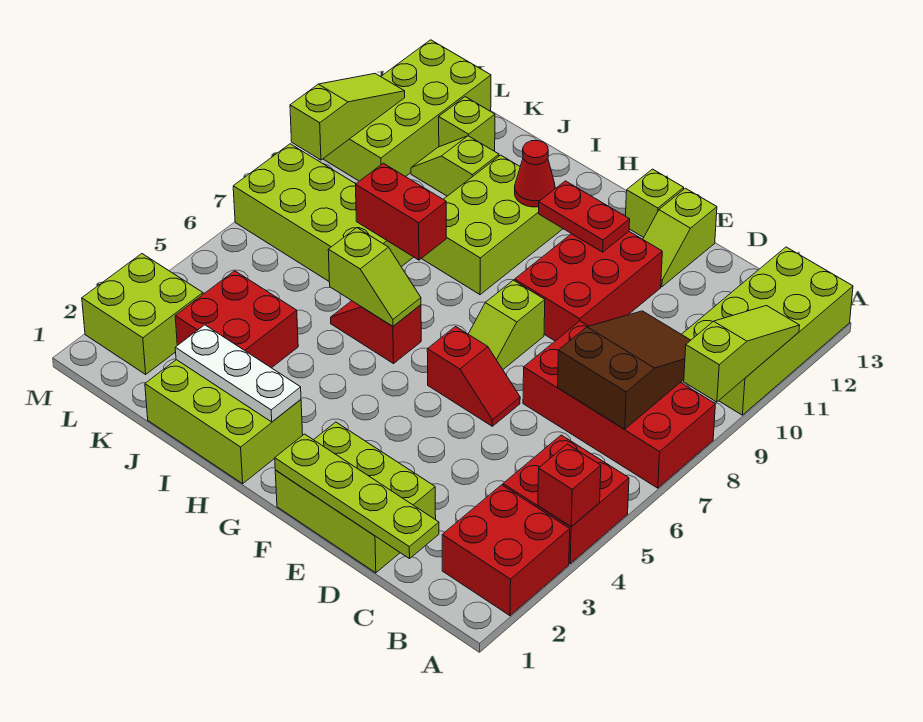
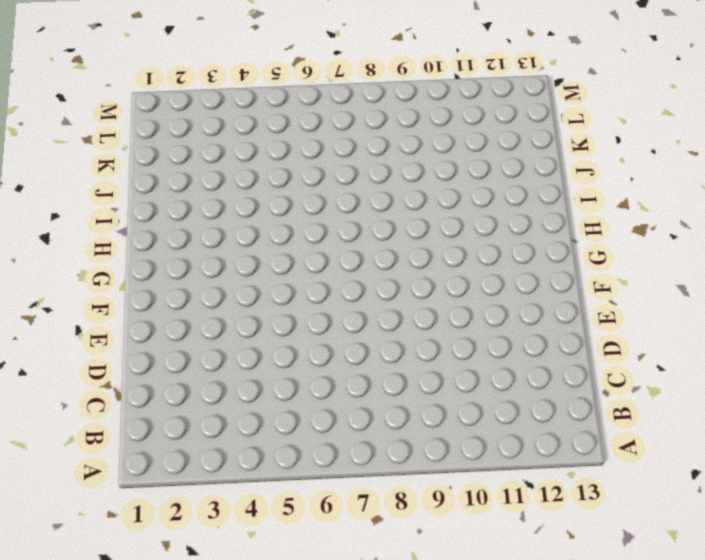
none -> red brick A2:B3 level 1
none -> red brick A4:B5 level 1
none -> red brick A7:D8 level 1

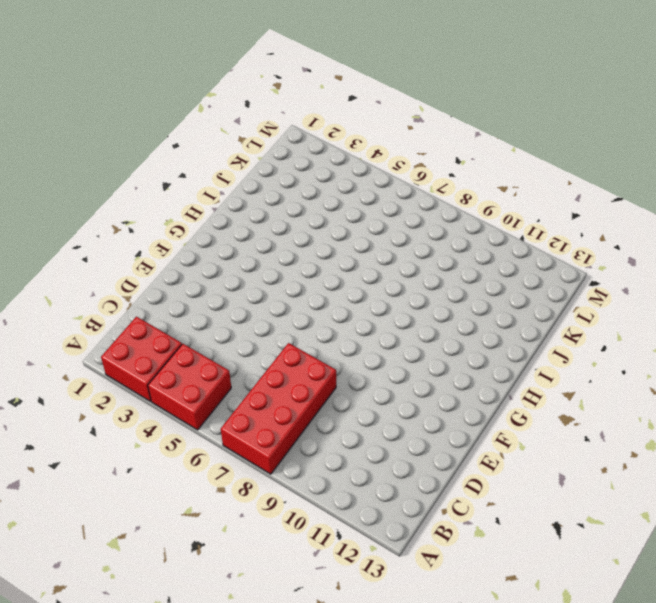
none -> lime brick A10:B13 level 1
none -> lime brick D1:F2 level 1
none -> red slope E6:F6 level 1 top F

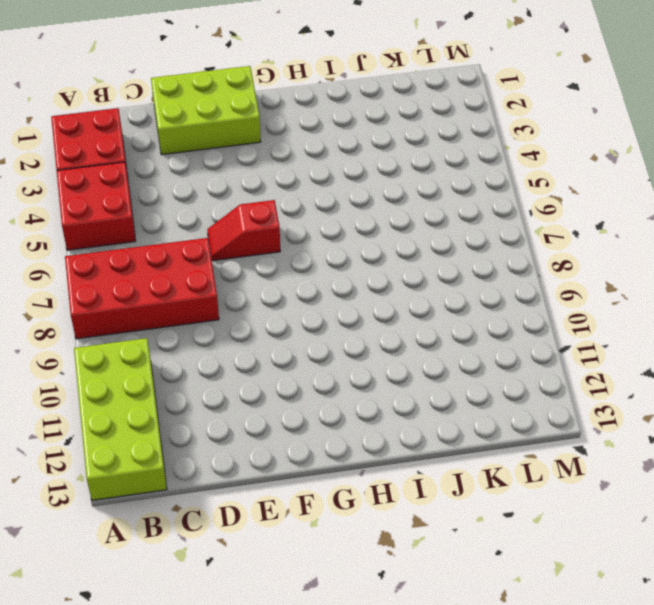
none -> red brick E9:F11 level 1
none -> lime slope E12:E13 level 1 top 13
none -> lime slope F7:F8 level 1 top 8

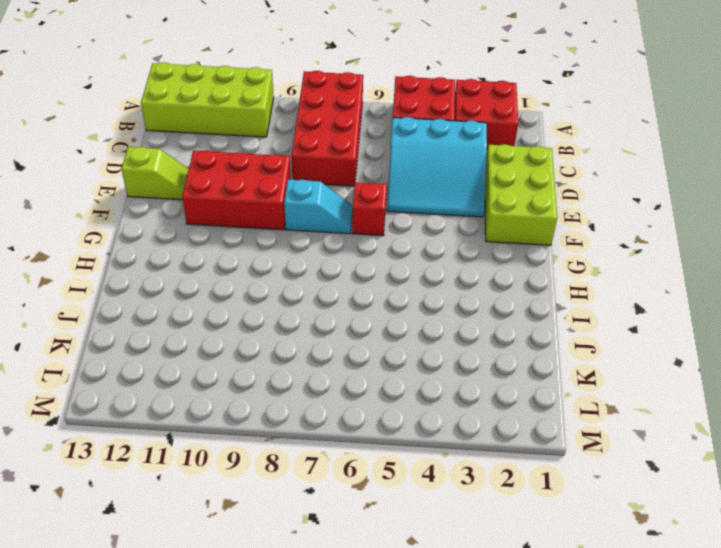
cyan slope C3:E5 level 1 top C -> none
cyan slope F7:F8 level 1 top 8 -> lime slope F7:F8 level 1 top 8
none -> lime brick F13 level 1
none -> lime brick H1:J2 level 1
none -> red slope H6:I6 level 1 top H

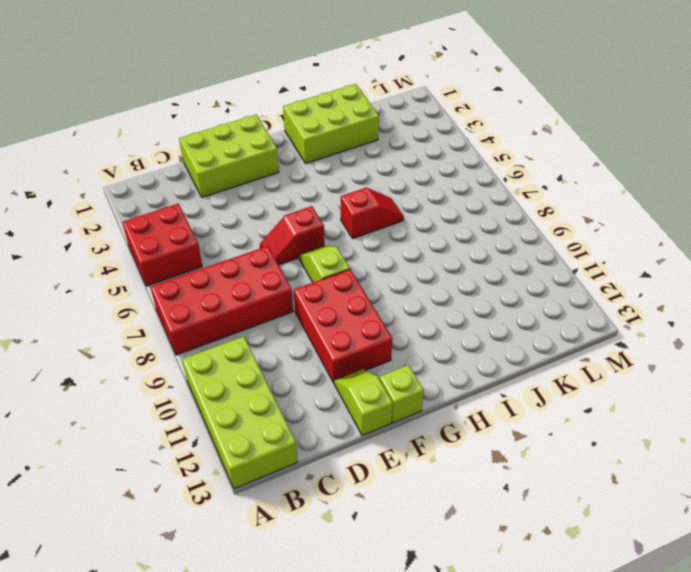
none -> red brick A2:B3 level 1
none -> lime brick H9:I11 level 1
none -> red brick J3:K4 level 1

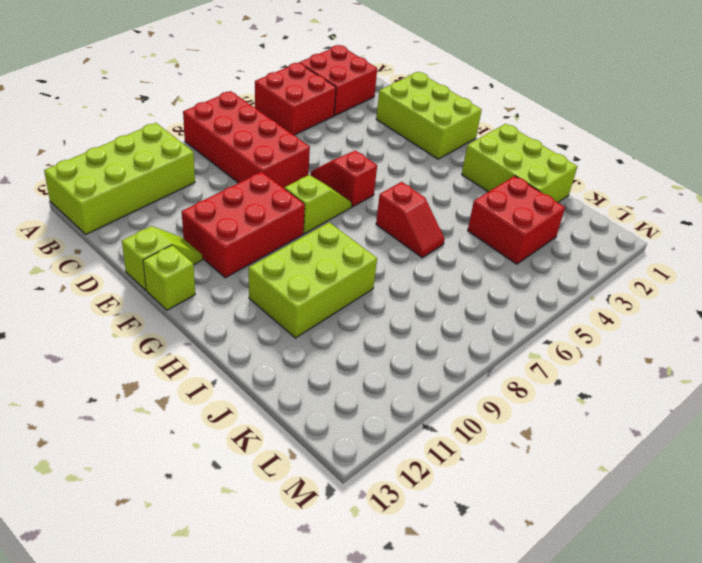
none -> lime brick J7:M8 level 1
none -> lime slope J11:K11 level 1 top J
none -> lime brick K12 level 1

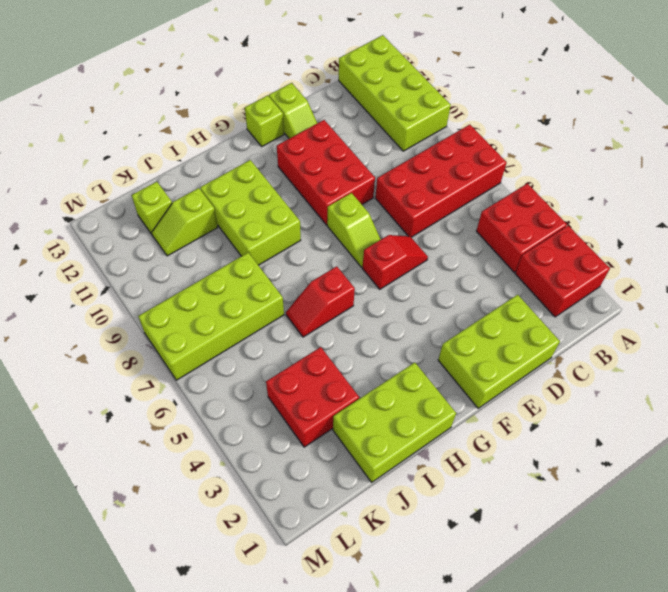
none -> lime brick L2:M3 level 1
none -> lime brick L10:M13 level 1
none -> red brick A4 level 2

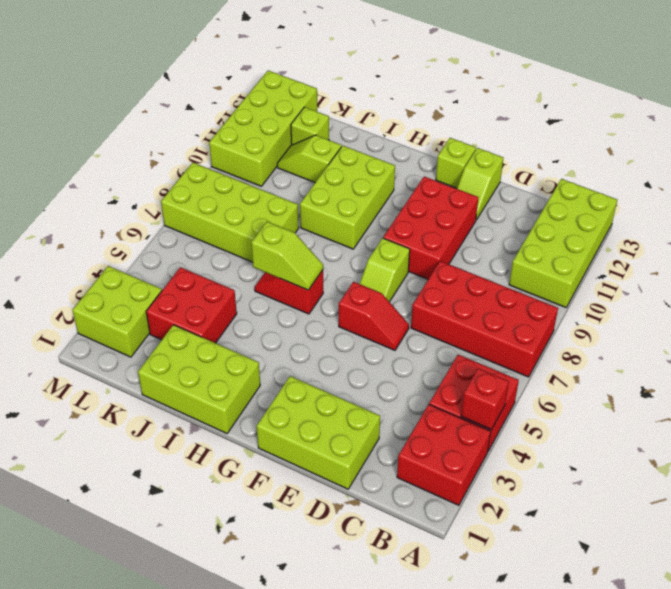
none -> lime slope A9:A11 level 2 top 9
none -> brown slope B7:C9 level 2 top 7
none -> lime plate C1:F1 level 2

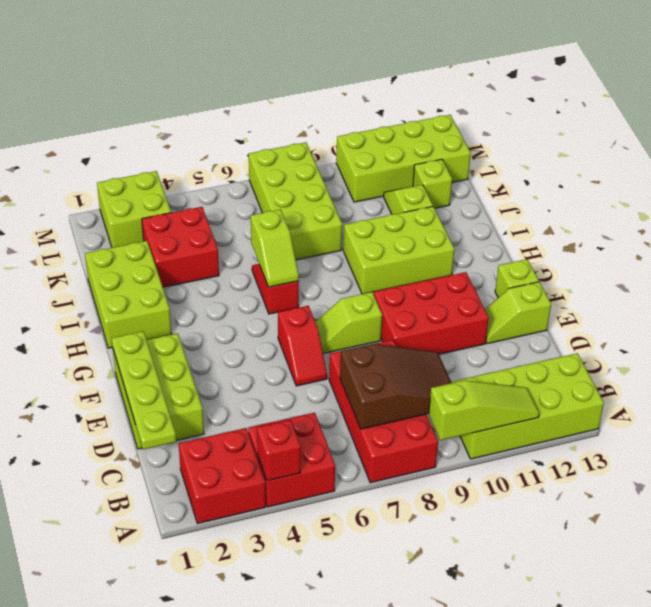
none -> red plate F11:G11 level 2
none -> white plate H2:J2 level 2
none -> red cone H11 level 2

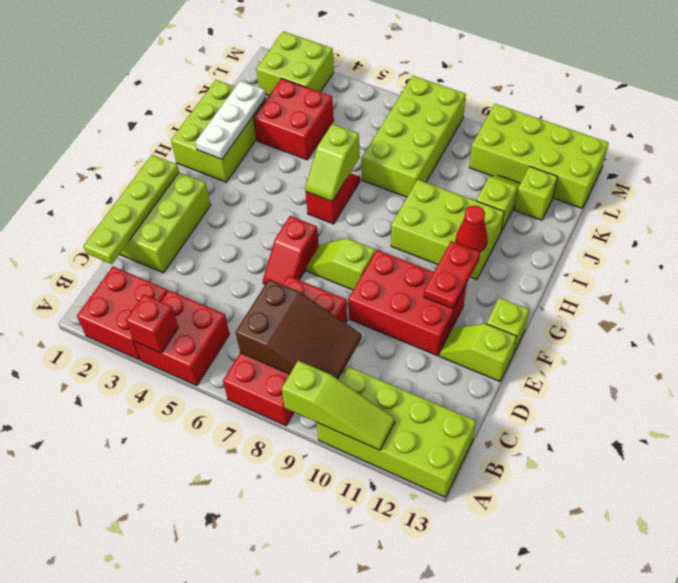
none -> red brick I8:J8 level 2
none -> lime slope M9:M11 level 2 top 9

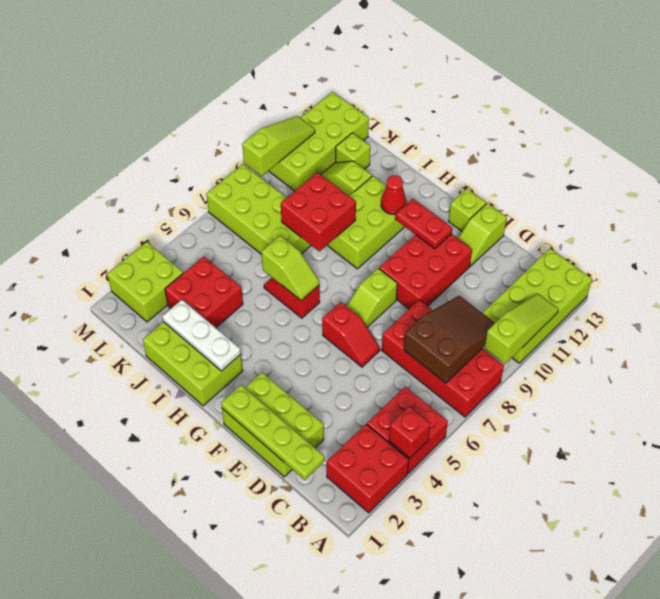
red brick I8:J9 level 2 -> red brick I8:J8 level 2

